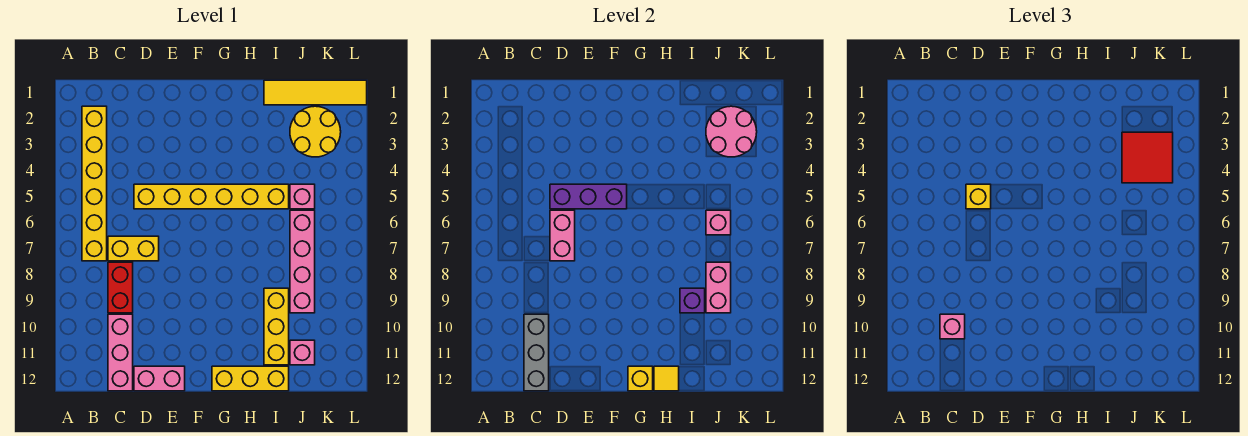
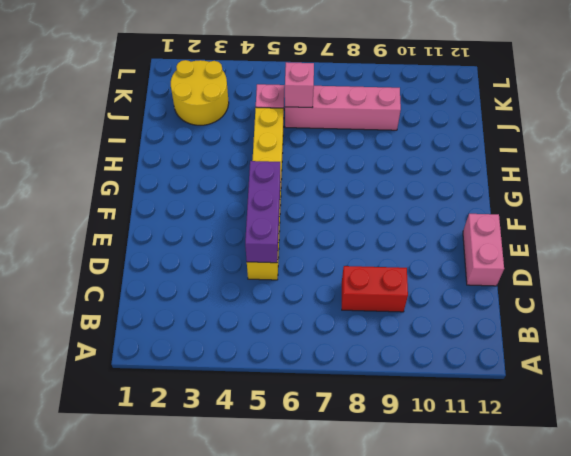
none -> yellow brick B2:B7 level 1
none -> yellow brick C7:D7 level 1
none -> pink brick C10:C12 level 1

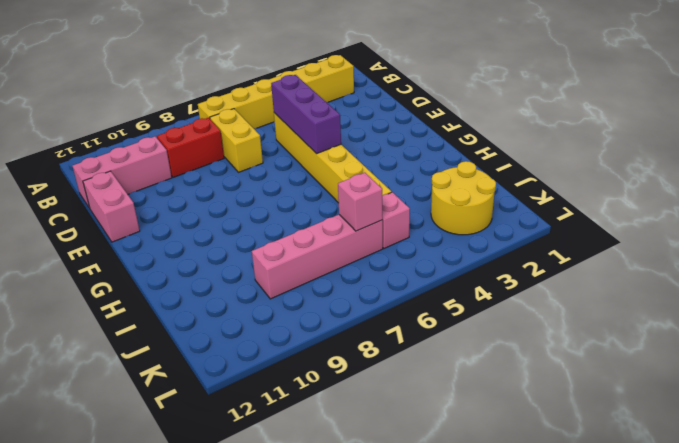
none -> yellow brick G12:I12 level 1
none -> yellow tile I1:L1 level 1
none -> yellow brick I9:I11 level 1

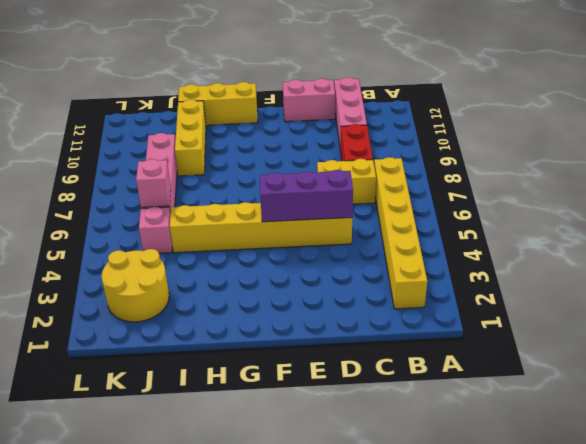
none -> yellow tile I1:L1 level 1
none -> pink brick J11 level 1
none -> grey brick C10:C12 level 2

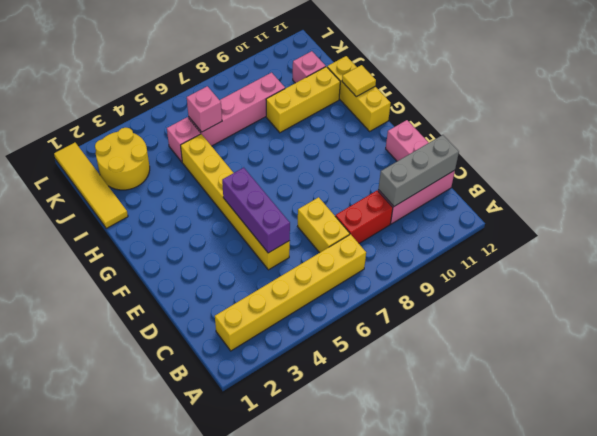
none -> pink brick D6:D7 level 2
none -> yellow brick G12 level 2
none -> purple brick I9 level 2

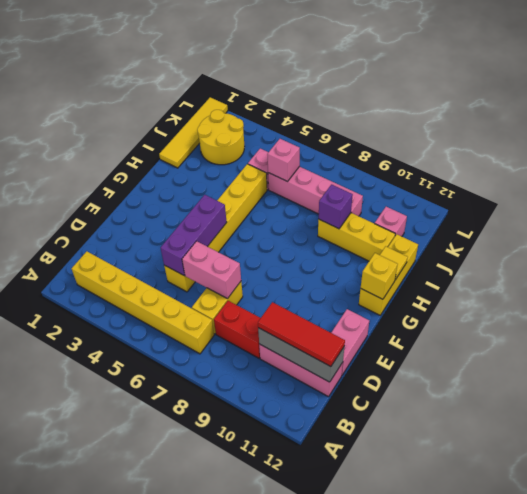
red tile C10:C12 level 3 -> pink brick C10 level 3
none -> pink round brick J2:K3 level 2
none -> pink brick J8:J9 level 2
none -> yellow brick D5 level 3

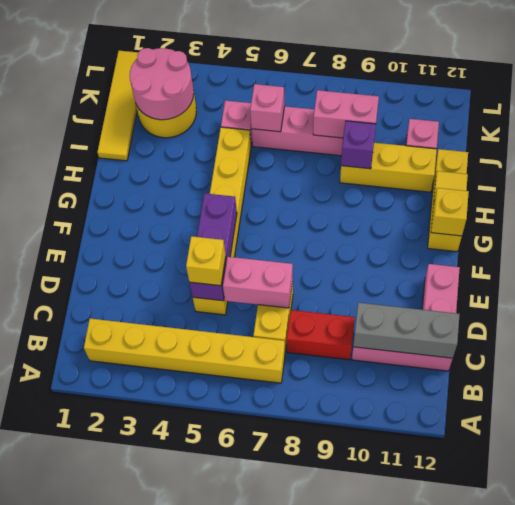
none -> pink brick C10 level 3
none -> red tile J3:K4 level 3

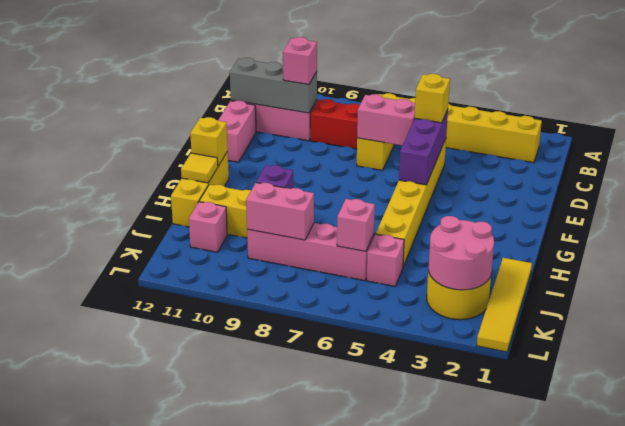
none -> red tile J3:K4 level 3

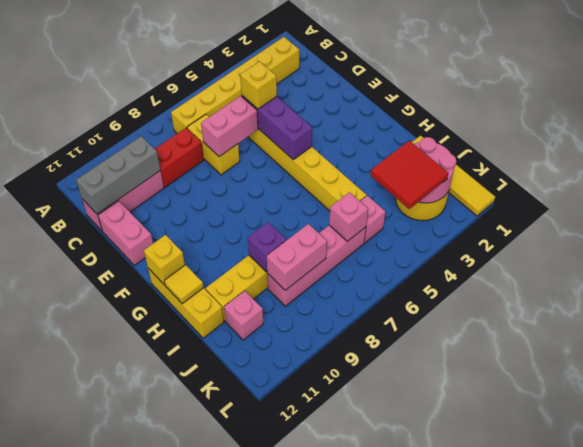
none -> pink brick C10 level 3

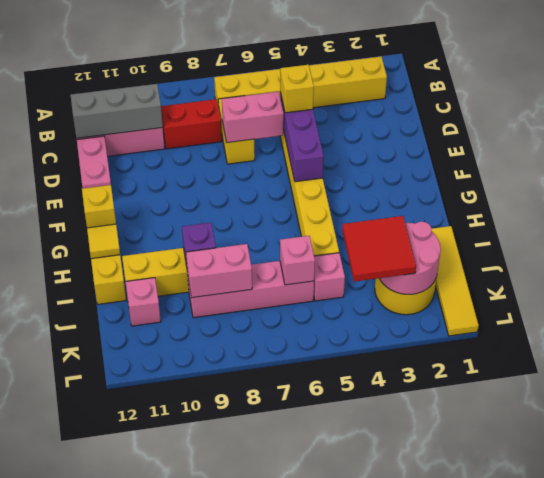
none -> pink brick C10 level 3

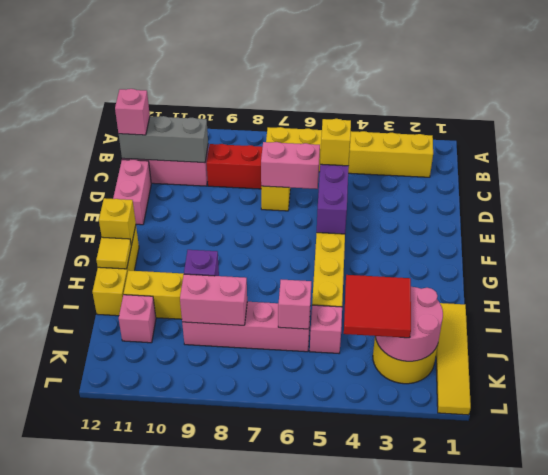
pink brick C12 level 3 -> pink brick C10 level 3

